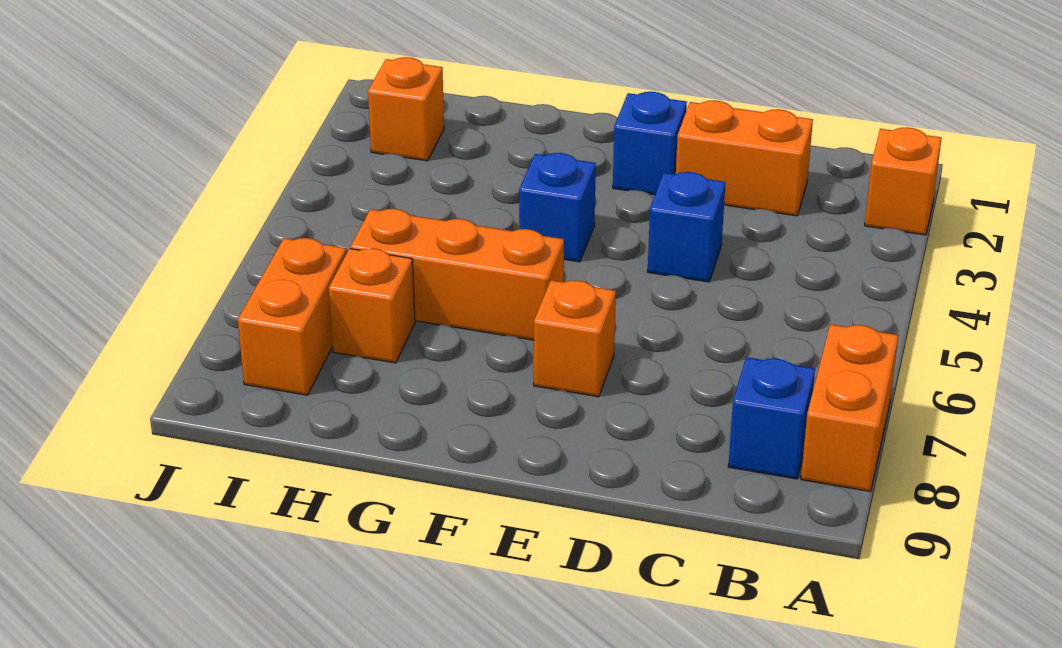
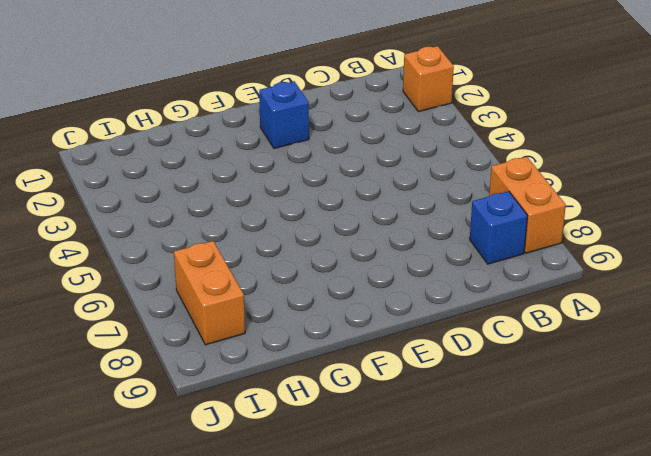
none -> orange brick C2:D2 level 1
none -> blue brick D4 level 1
none -> orange brick E7 level 1

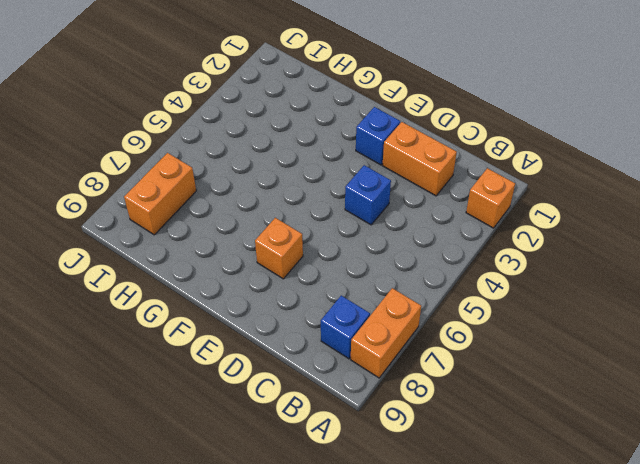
none -> blue brick F4 level 1
none -> orange brick F6:H6 level 1
none -> orange brick H7 level 1

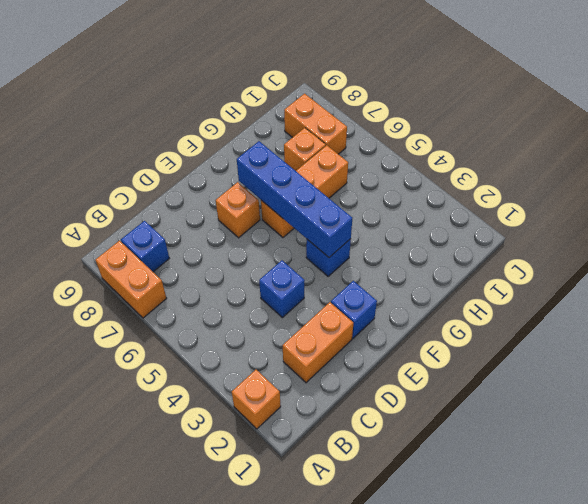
blue brick F4:F7 level 2 -> none
none -> orange brick I2 level 1

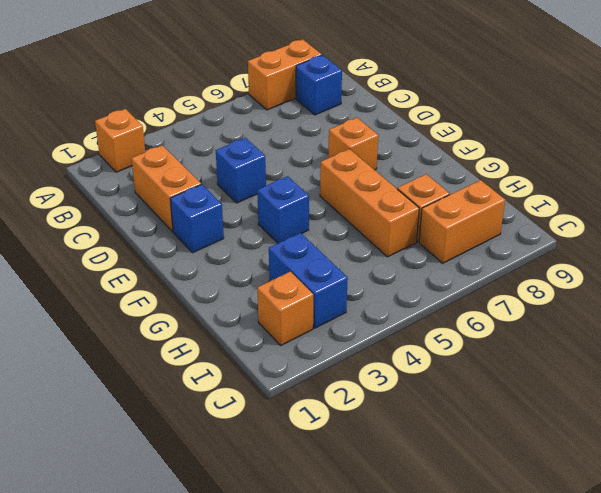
blue brick H3:I3 level 1 -> none

